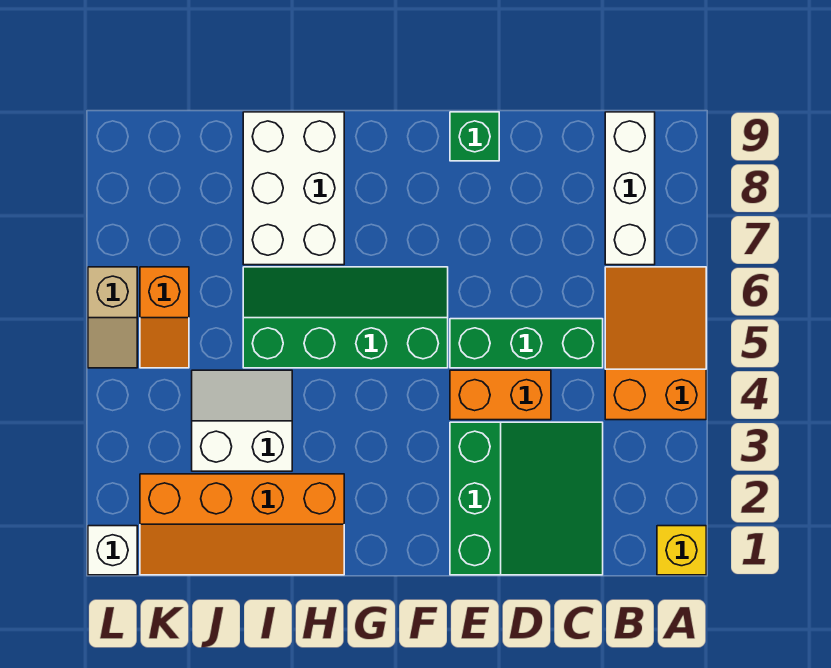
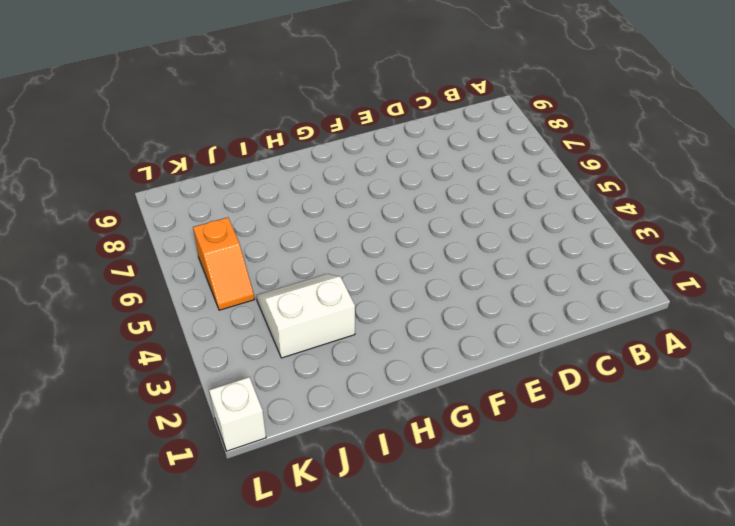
none -> yellow brick A1 level 1
none -> orange slope A4:B6 level 1 top 4
none -> white brick B7:B9 level 1

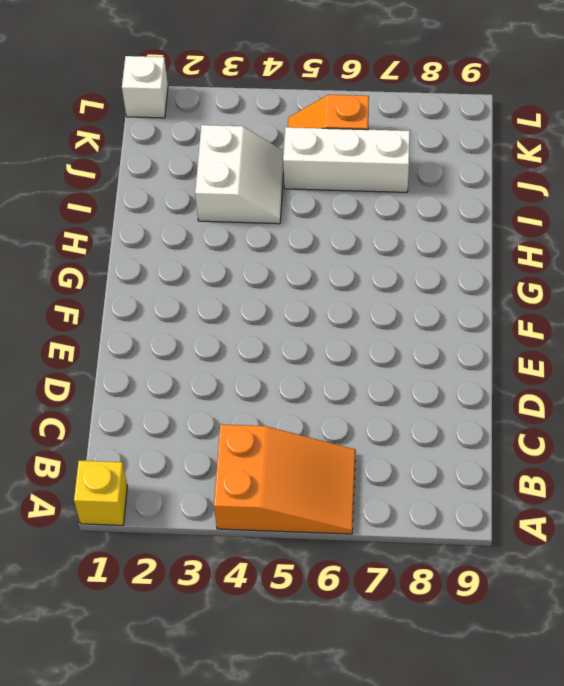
white brick J5:J7 level 1 -> white brick B7:B9 level 1
none -> green slope C1:E3 level 1 top E
none -> green brick C5:E5 level 1
none -> orange brick D4:E4 level 1

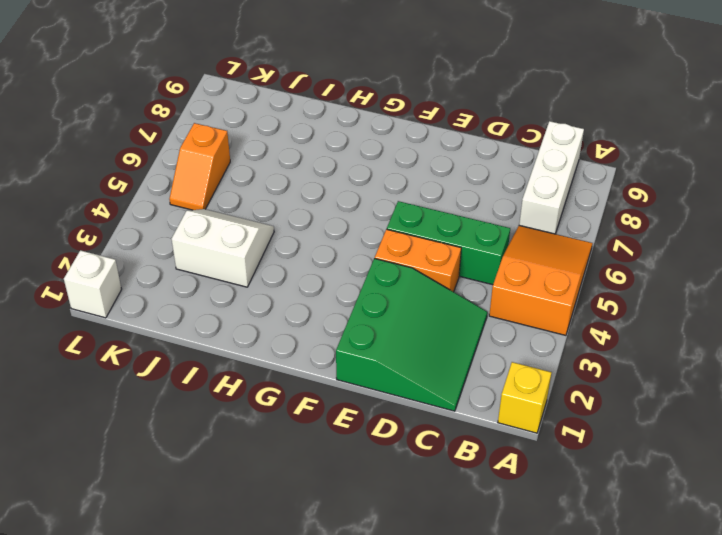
none -> green brick E9 level 1
none -> green slope F5:I6 level 1 top 5
none -> orange slope H1:K2 level 1 top 2

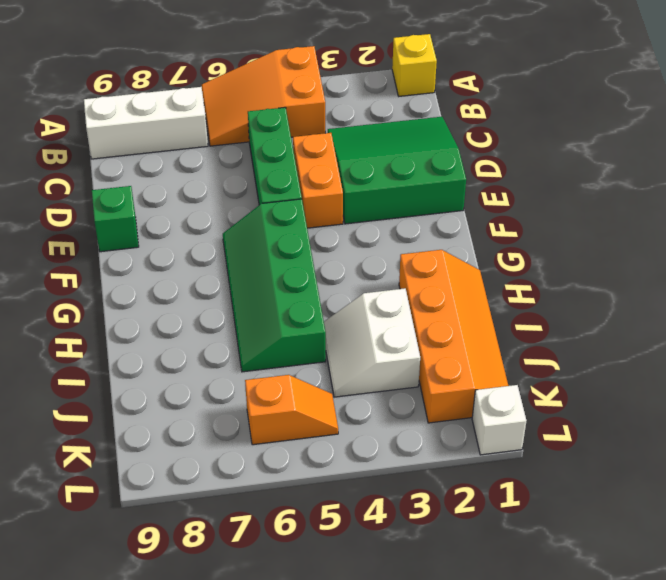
none -> white brick H7:I9 level 1
none -> tan slope L5:L6 level 1 top 6

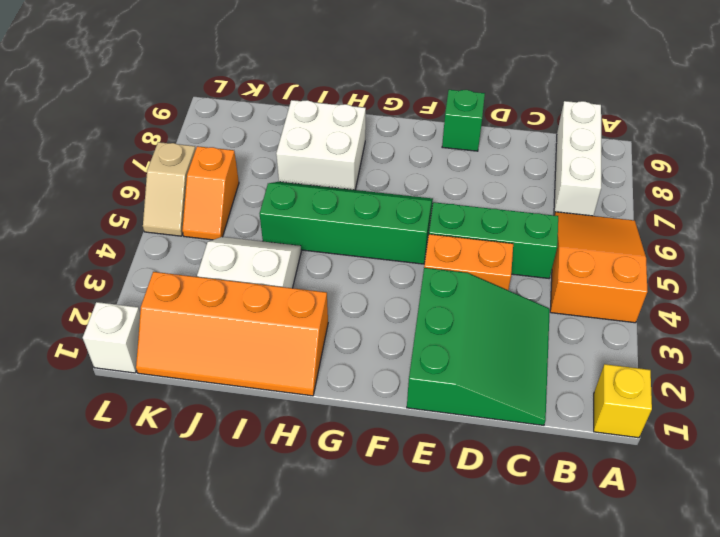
white brick H7:I8 level 1 -> white brick H7:I9 level 1

